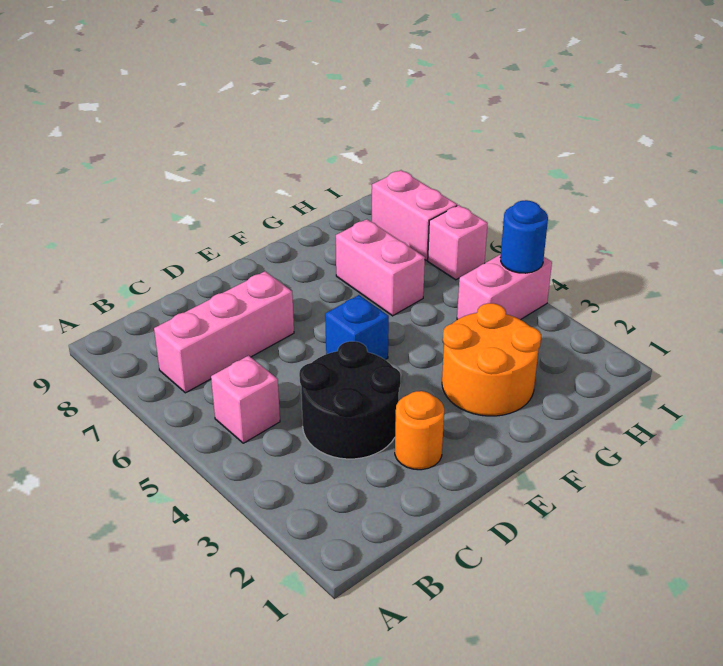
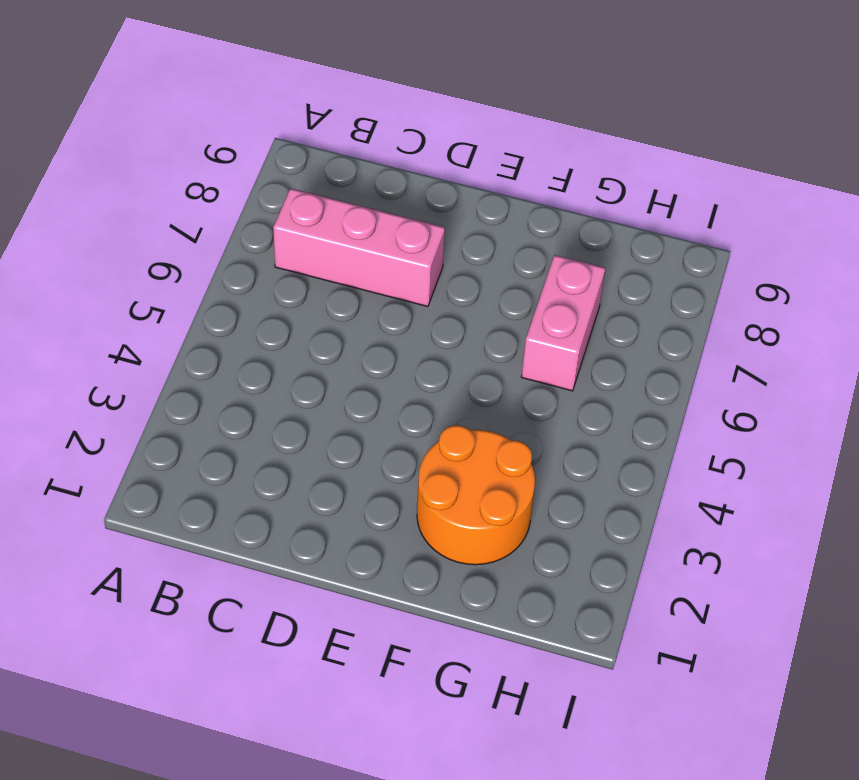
none -> pink brick B5 level 1
none -> black round brick C3:D4 level 1

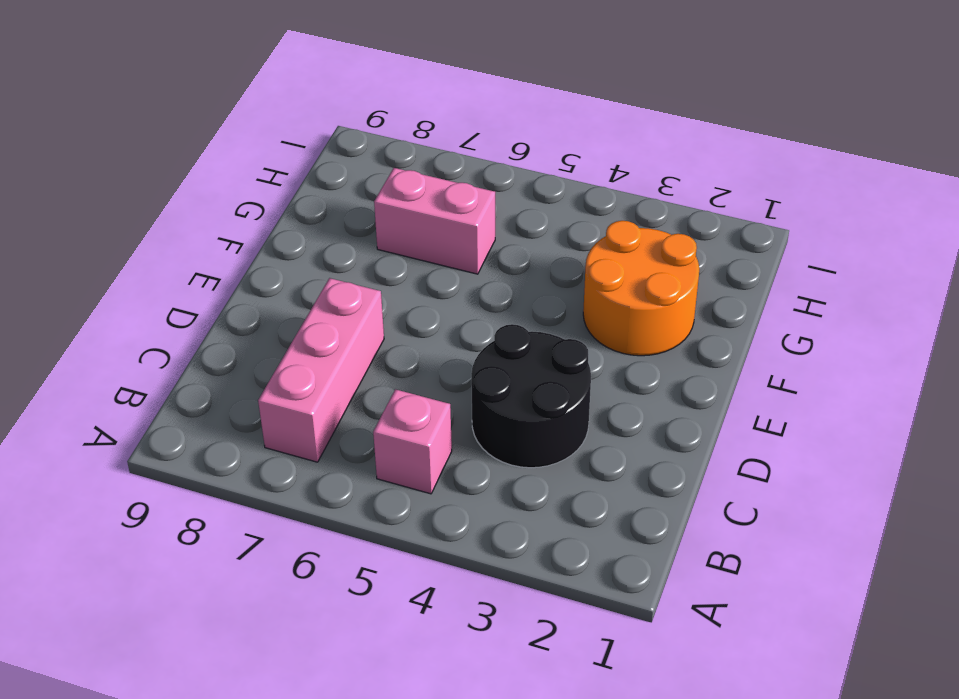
none -> orange round brick D2 level 1
none -> blue brick E5 level 1

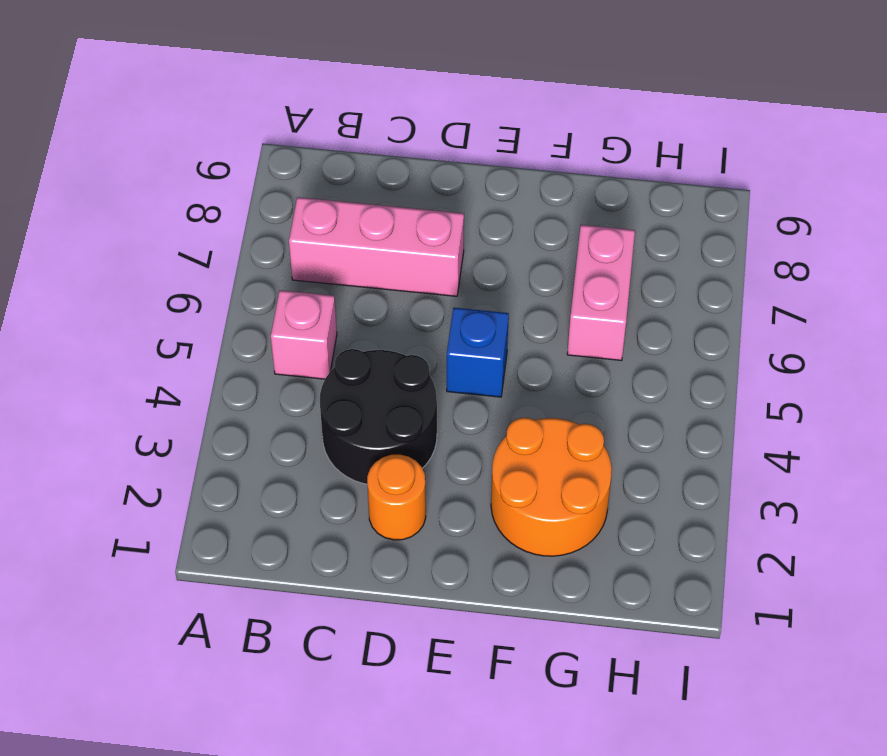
none -> pink brick H4:I4 level 1
none -> pink brick I6 level 1

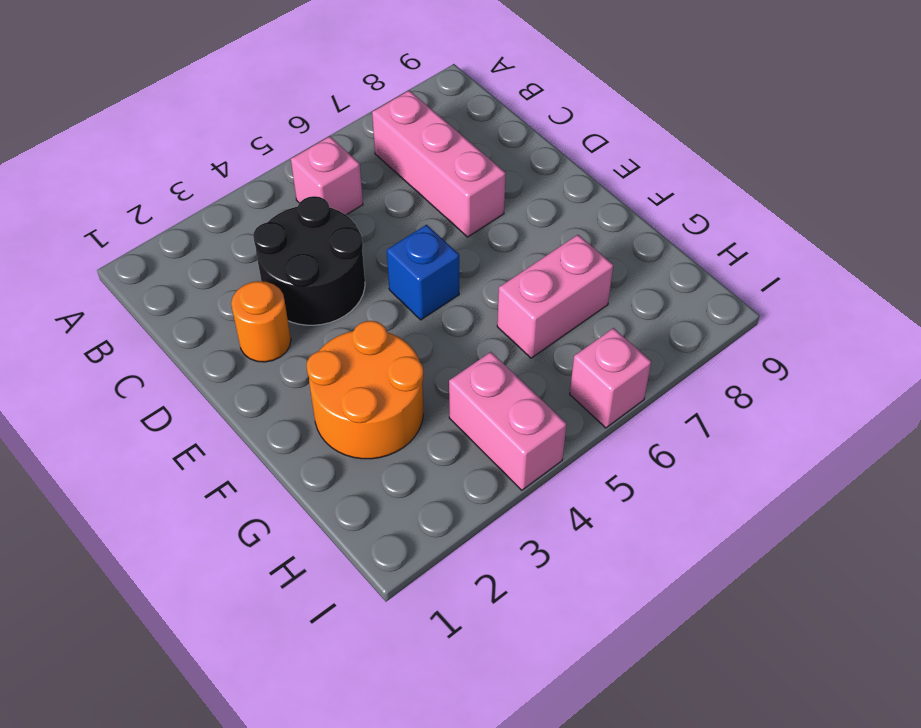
none -> pink brick I7:I8 level 1
none -> blue round brick I4 level 2

